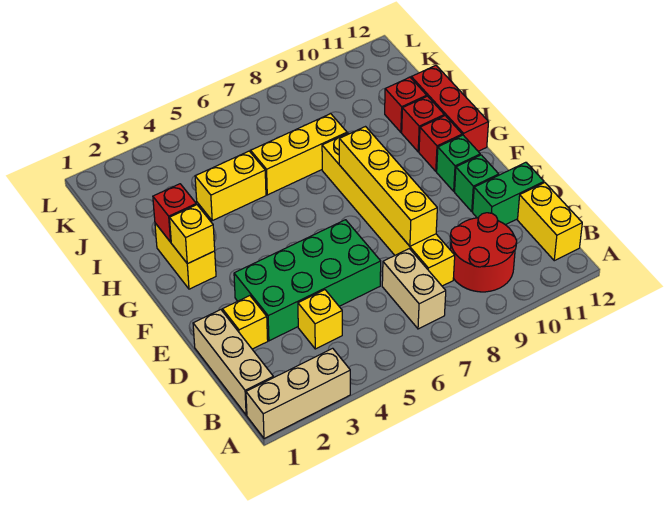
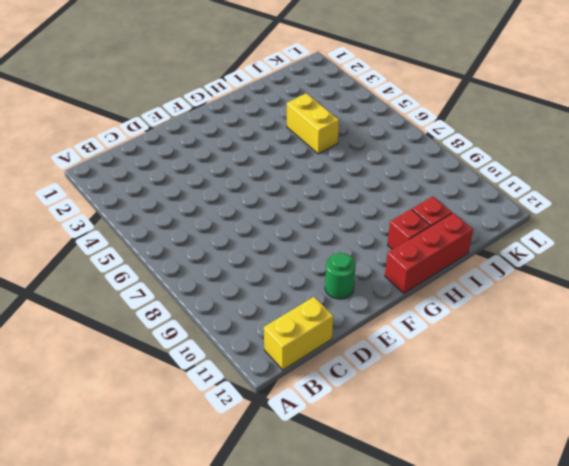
green round brick E11 level 1 -> green brick E11 level 1
none -> tan brick A1:A3 level 1
none -> tan brick B1:D1 level 1
none -> tan brick B7:C7 level 1

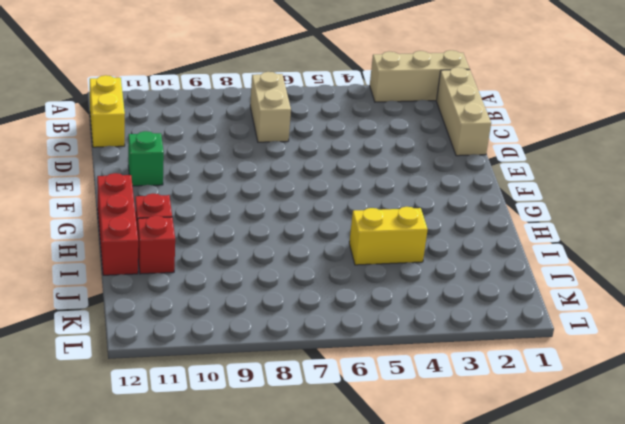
none -> red round brick B9:C10 level 1
none -> yellow brick C4 level 1
none -> yellow brick C8:H8 level 1

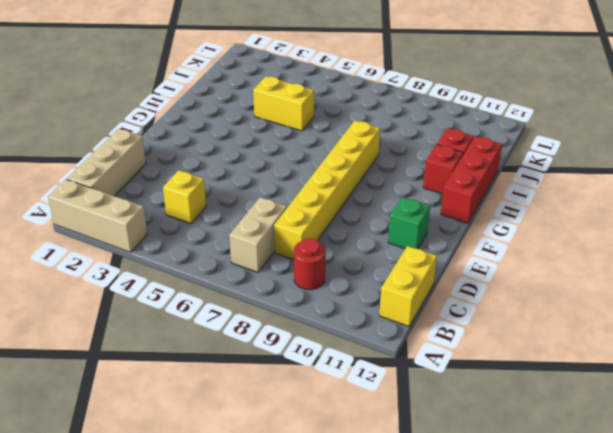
red round brick B9 level 1 -> red round brick B9:C10 level 1
none -> yellow brick D2 level 1
none -> green brick D3:E6 level 1
none -> green brick D11:D12 level 1

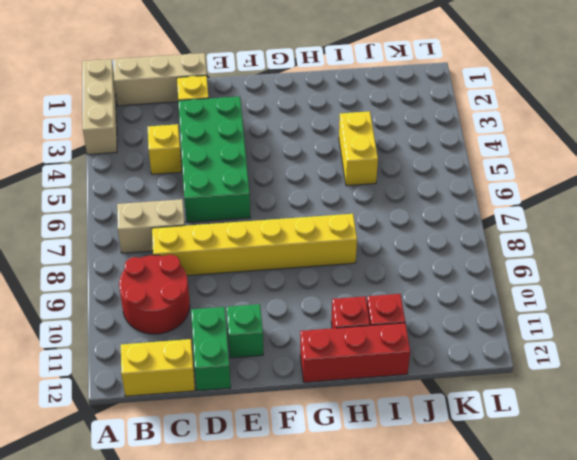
none -> green brick F11 level 1
none -> yellow brick G2:H2 level 1
none -> red brick G11 level 1

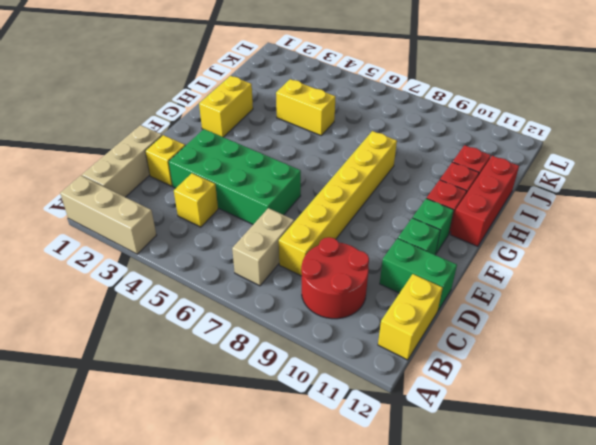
none -> yellow brick I6:I8 level 1
none -> yellow brick D8:G8 level 2
none -> yellow brick G2 level 2

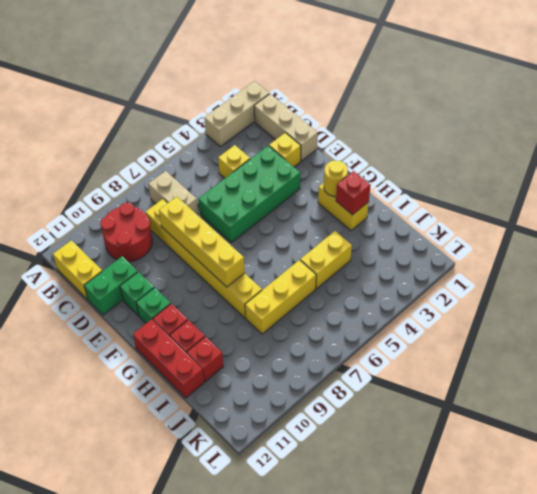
yellow round brick G2 level 2 -> yellow brick G2 level 2

